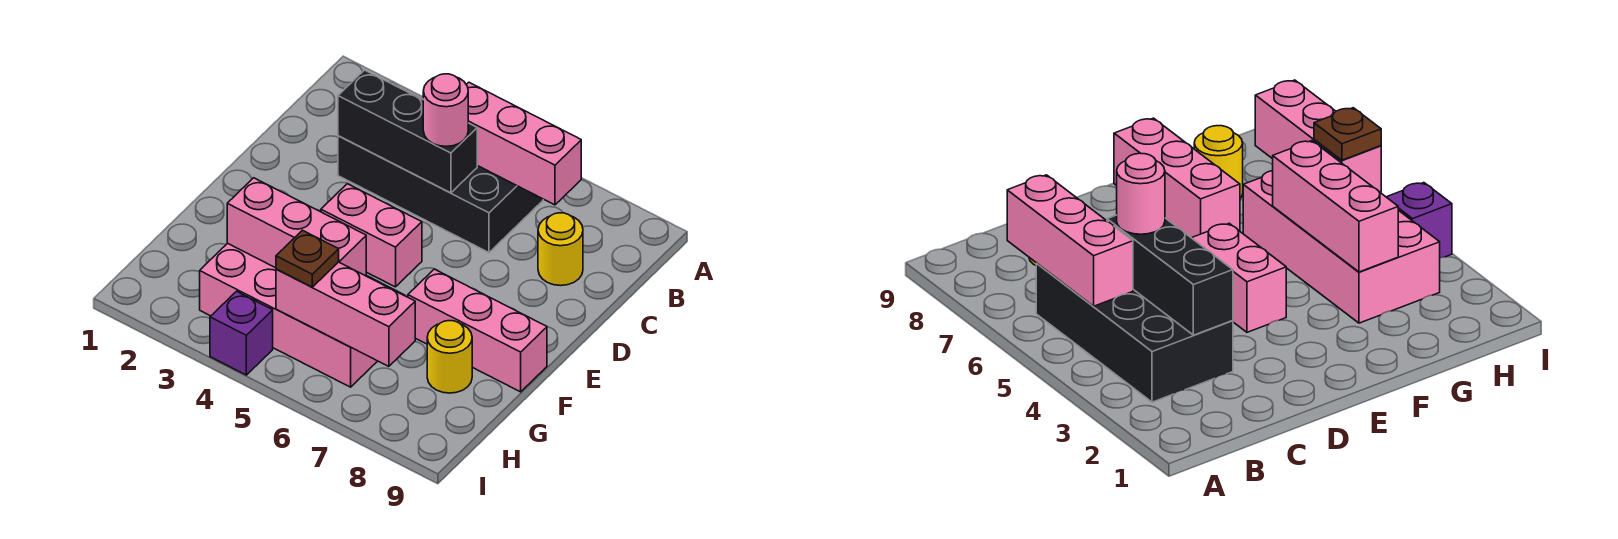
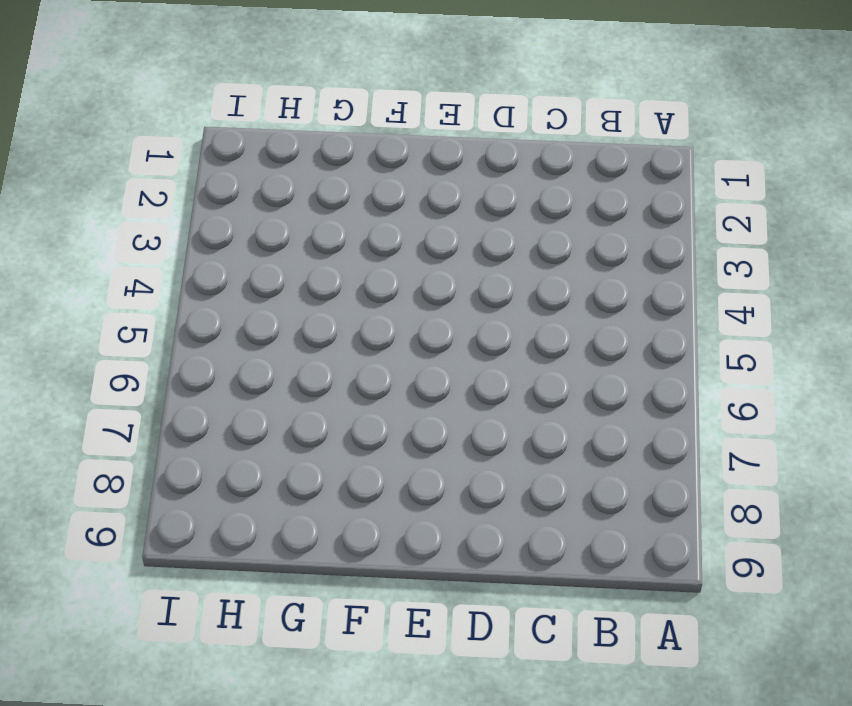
none -> black brick B3:C6 level 1
none -> yellow round brick C8 level 1
none -> pink brick E4:E5 level 1

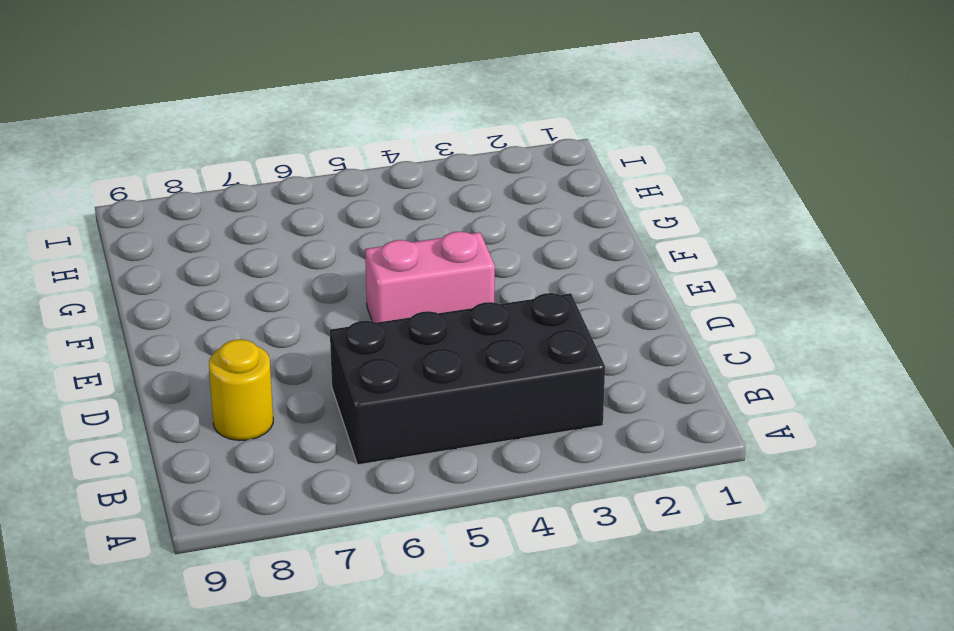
none -> pink brick F7:F9 level 1
none -> pink brick G3:H6 level 1
none -> yellow round brick G8 level 1

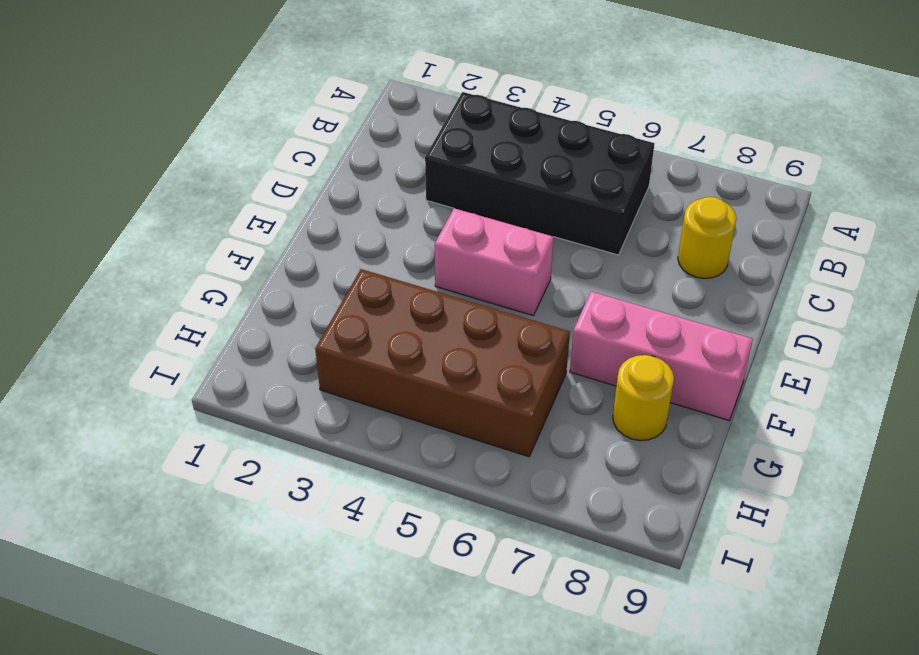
brown brick G3:H6 level 1 -> pink brick G3:H6 level 1
none -> purple brick I4 level 1
none -> pink brick B5:B7 level 2
none -> black brick C3:C5 level 2

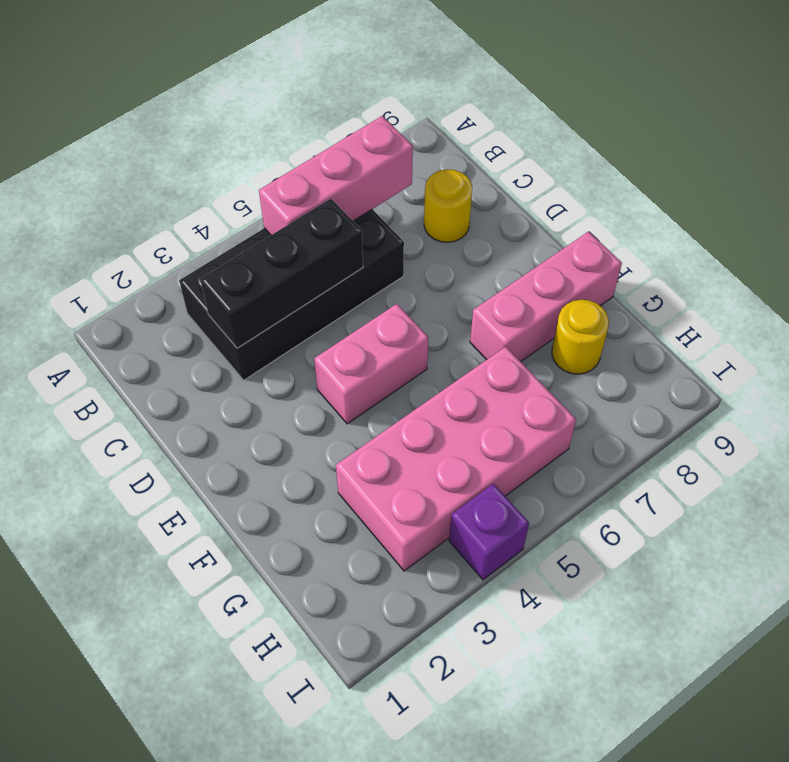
none -> pink brick G3:G5 level 2
none -> pink brick H5:H7 level 2
none -> pink round brick C5 level 3

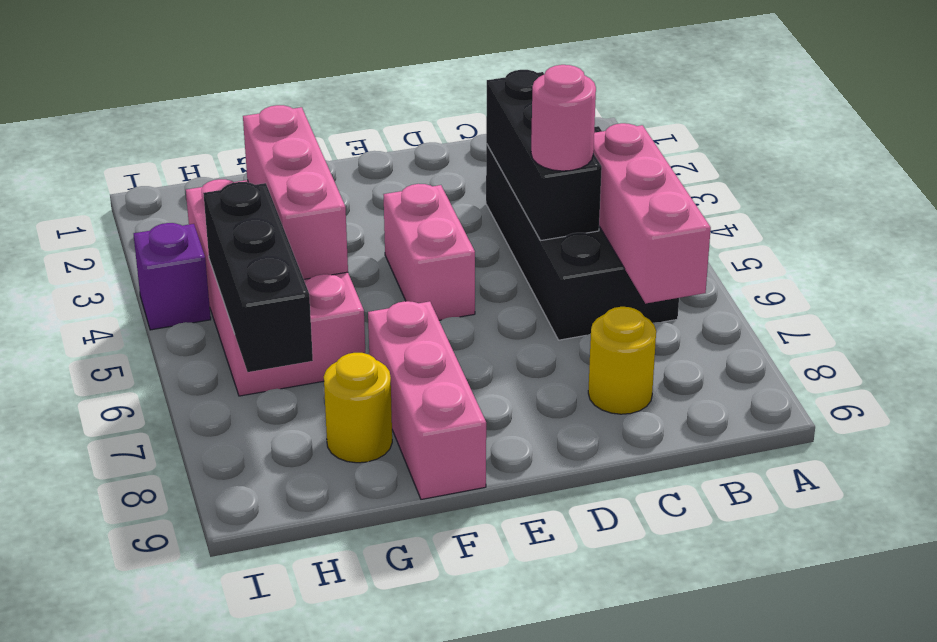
black brick H5:H7 level 2 -> pink brick H5:H7 level 2
none -> brown plate H5 level 3

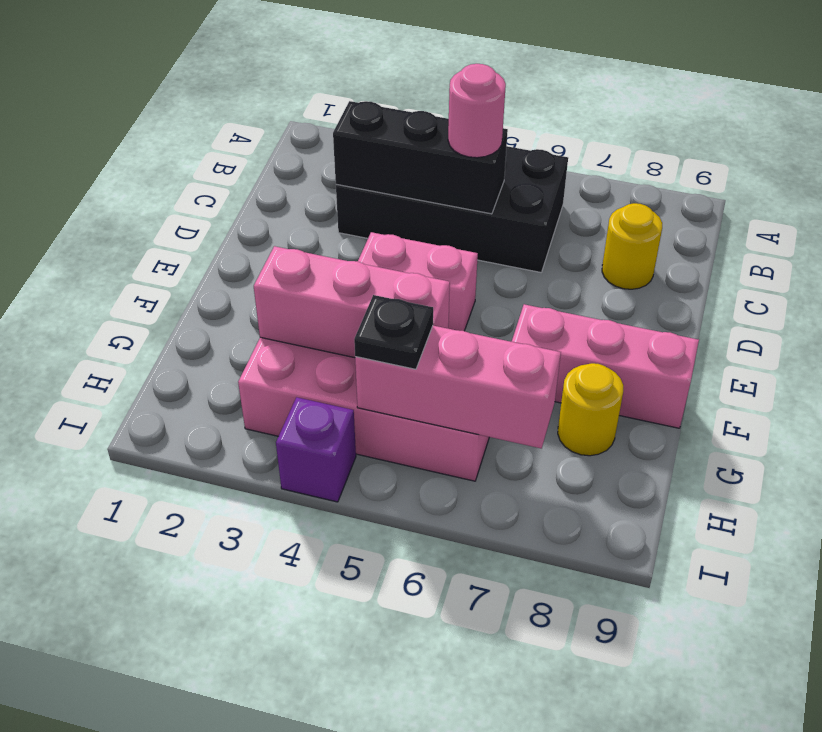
black plate H5 level 3 -> brown plate H5 level 3
none -> pink brick B5:B7 level 2

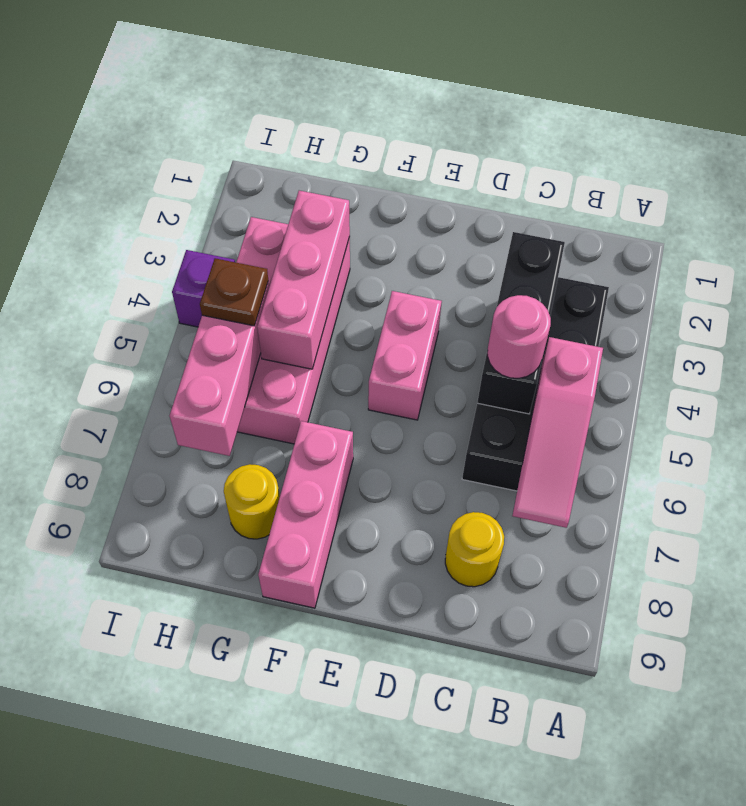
pink slope B5:B7 level 2 top 5 -> pink brick B5:B7 level 2

